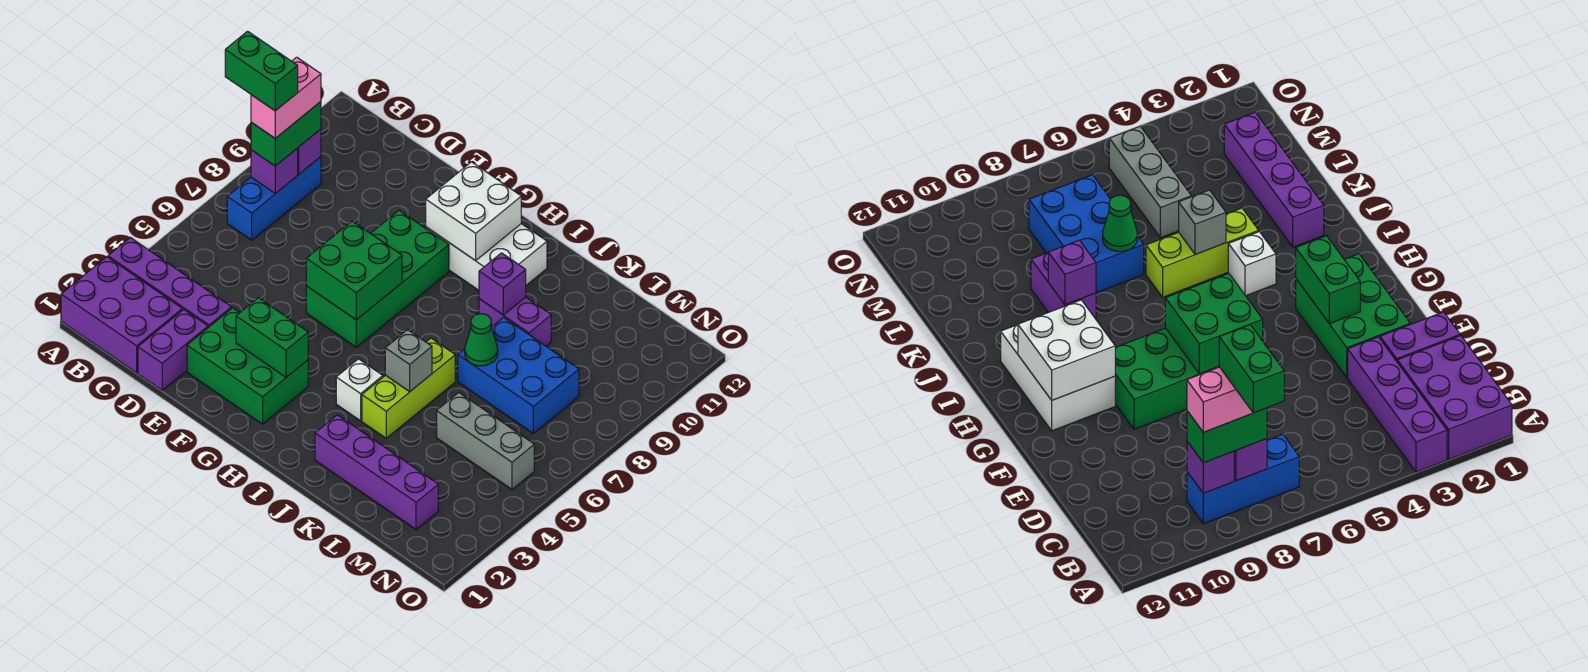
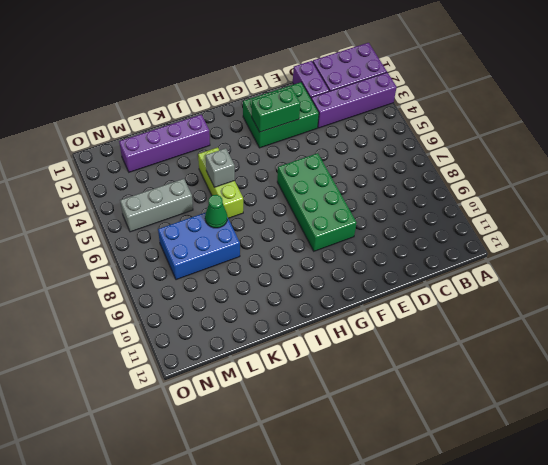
none -> blue brick B7:B9 level 1
none -> white brick G10:I11 level 1
none -> white brick I4 level 1

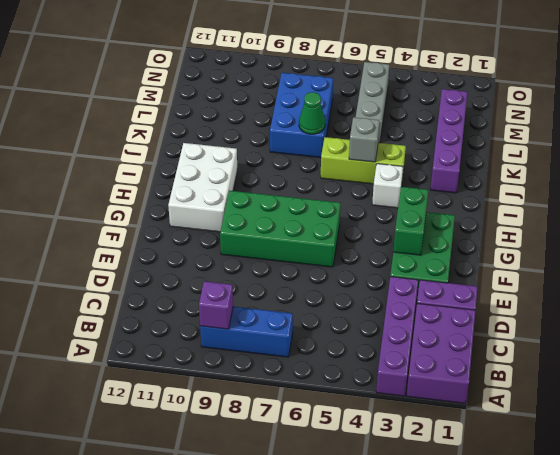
none -> purple brick J9:K9 level 1
none -> purple brick B8 level 2
none -> green brick F6:G7 level 2

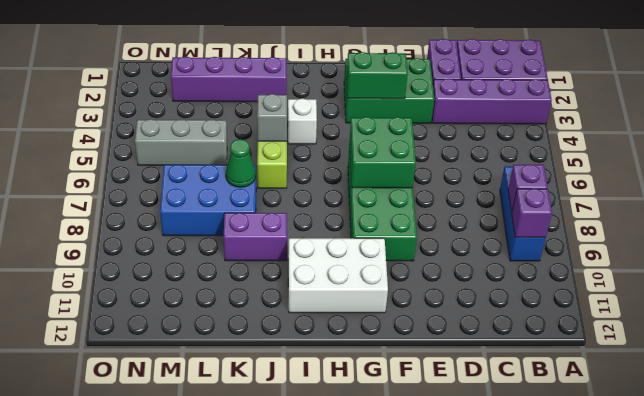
none -> white brick G10:H11 level 2
none -> purple brick J9 level 2
none -> green brick B8:B9 level 3

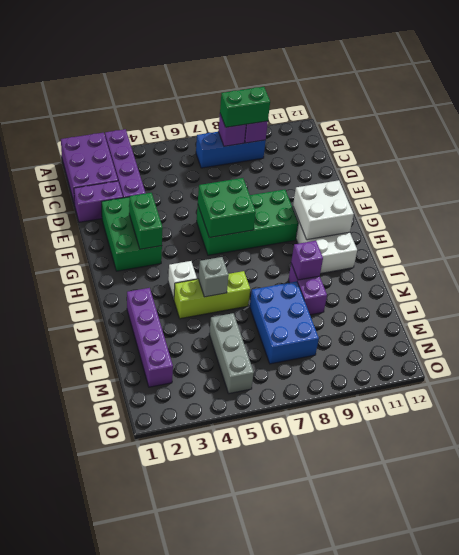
none -> green cone K7 level 2
none -> pink brick B8:B9 level 4
none -> green brick A8:B8 level 5

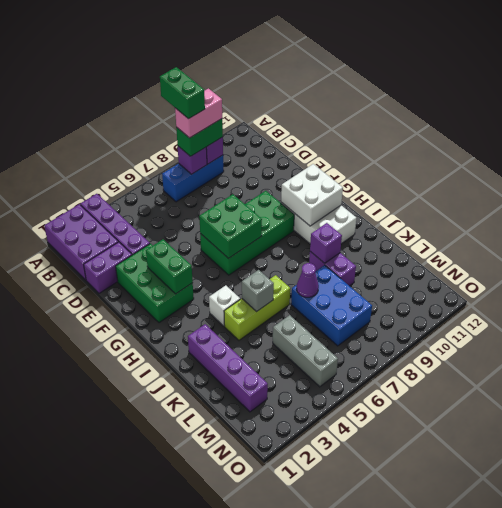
purple cone K7 level 2 -> green cone K7 level 2

